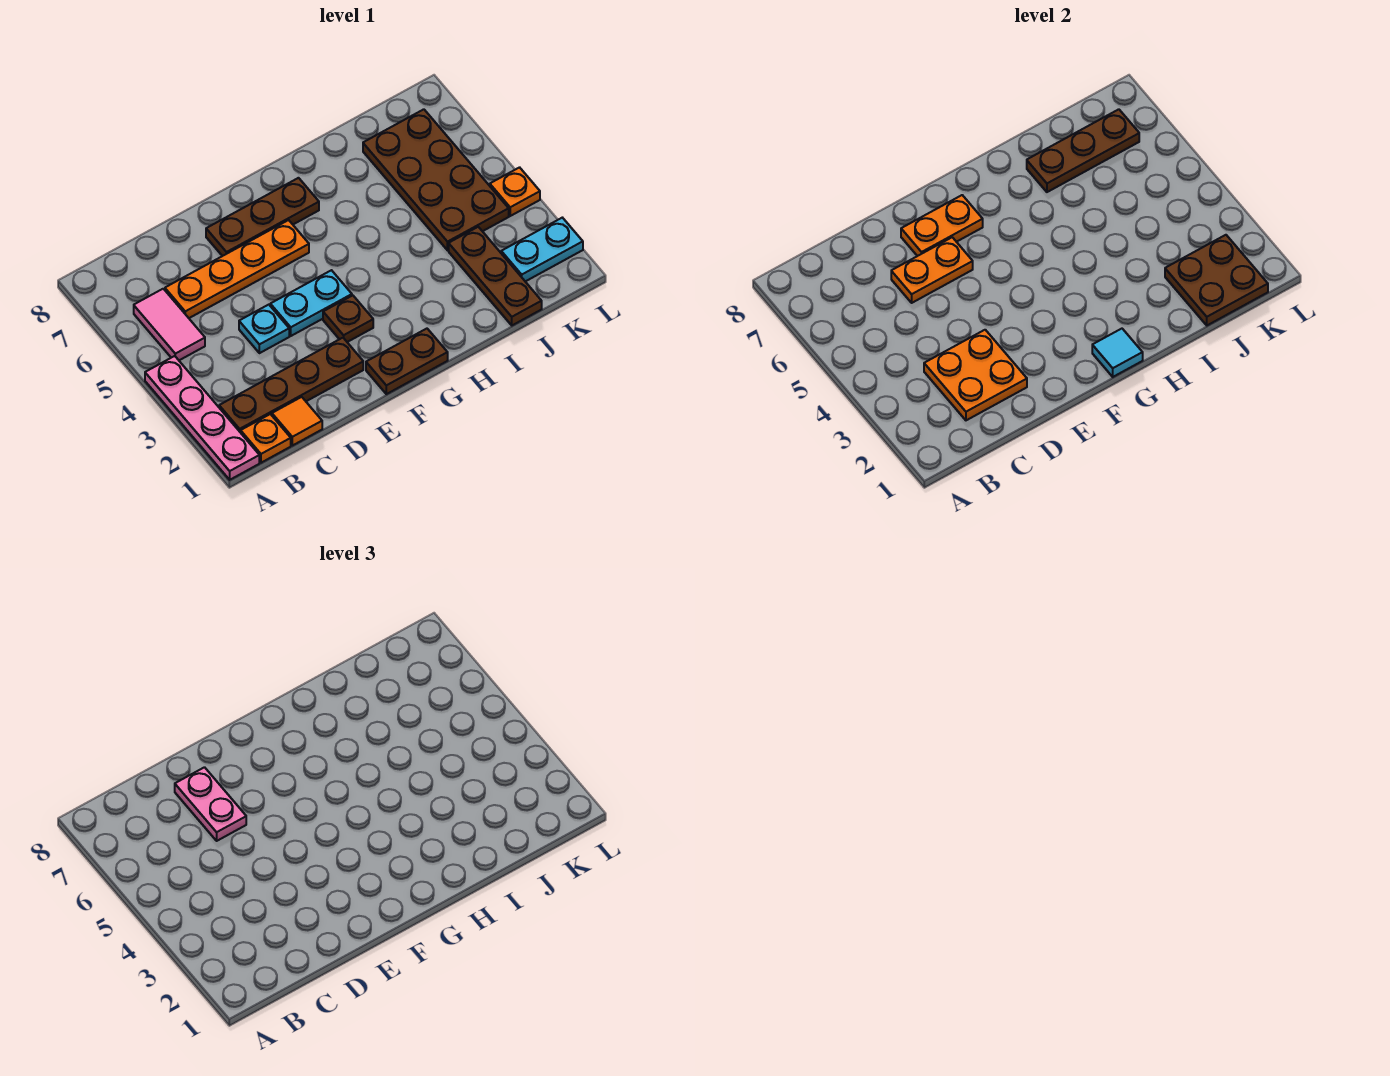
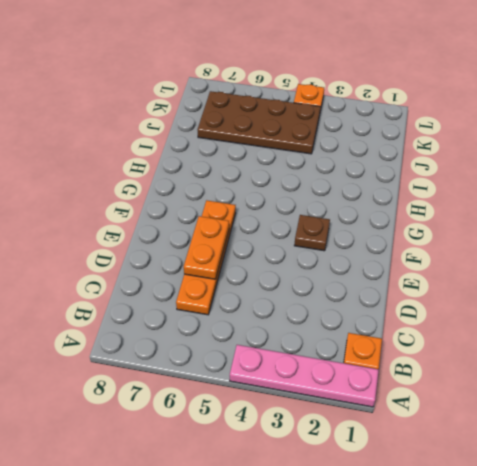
none -> brown plate B2:E2 level 1
none -> pink tile B5:B6 level 1
none -> orange tile C1 level 1

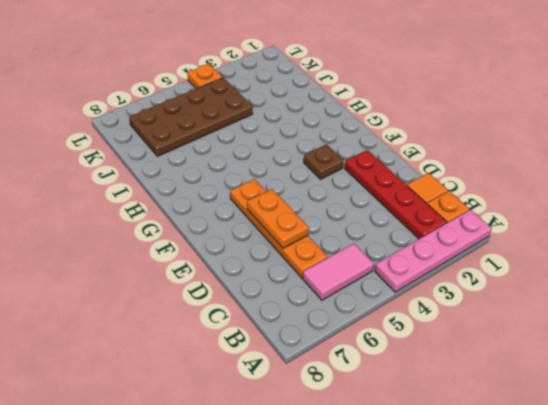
red plate B2:E2 level 1 -> brown plate B2:E2 level 1
none -> cyan plate D4 level 1
none -> cyan plate E4:F4 level 1
none -> brown plate E7:G7 level 1

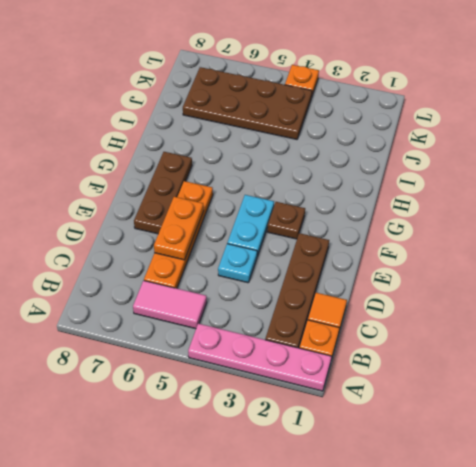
none -> brown plate F1:G1 level 1
none -> brown plate J1:J3 level 1
none -> cyan plate K2:L2 level 1

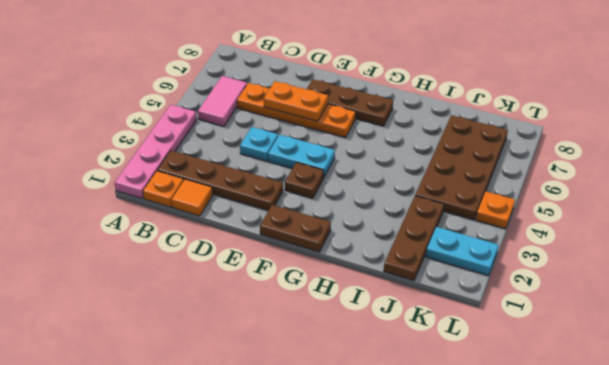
none -> orange plate C2:D3 level 2
none -> orange plate E7:F7 level 2
none -> cyan tile G1 level 2

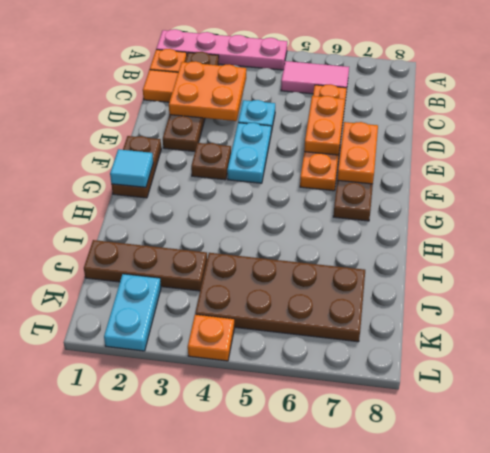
none -> brown plate I7:K7 level 2
none -> brown plate J1:K2 level 2
none -> pink plate D6:D7 level 3

